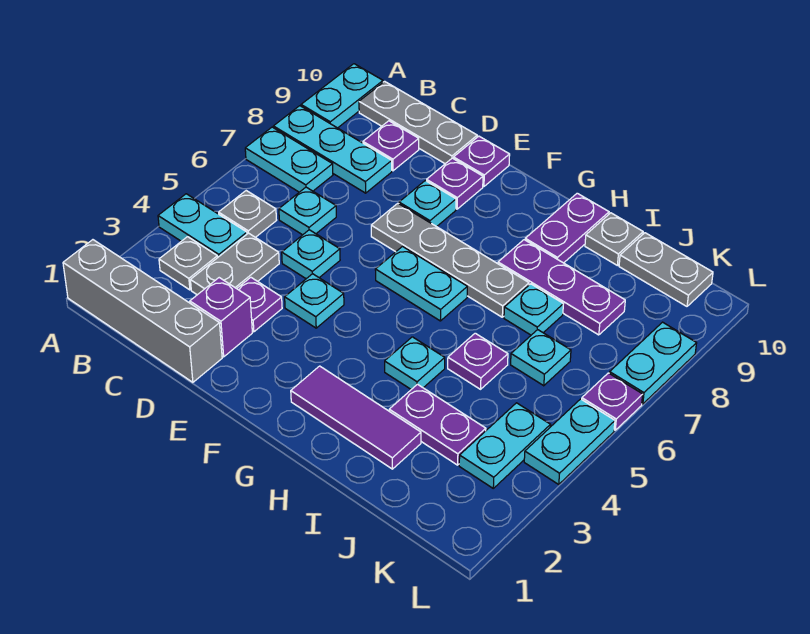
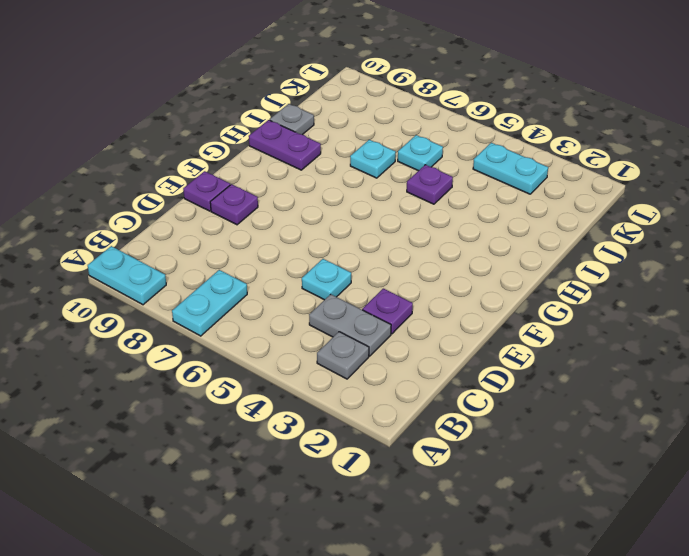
none -> grey brick A1:D1 level 1
none -> cyan plate A4:B4 level 1
none -> cyan plate A8:C8 level 1
none -> grey plate B5 level 1

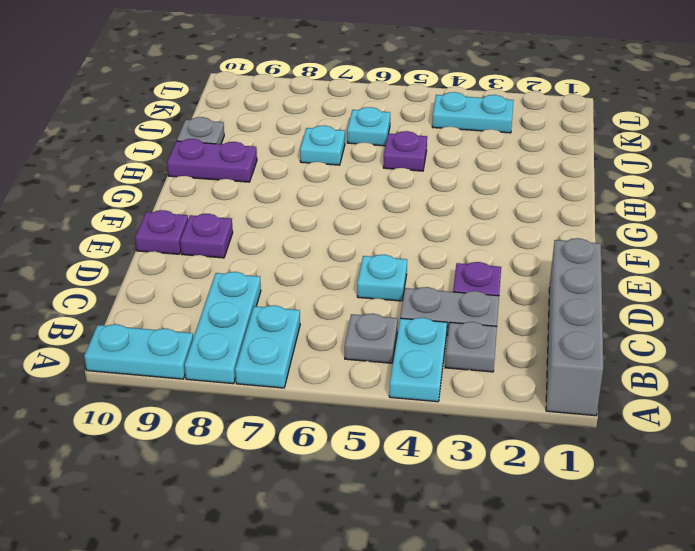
none -> grey plate B10:D10 level 1
none -> cyan plate C6 level 1
none -> purple plate C9 level 1
none -> purple brick D2 level 1

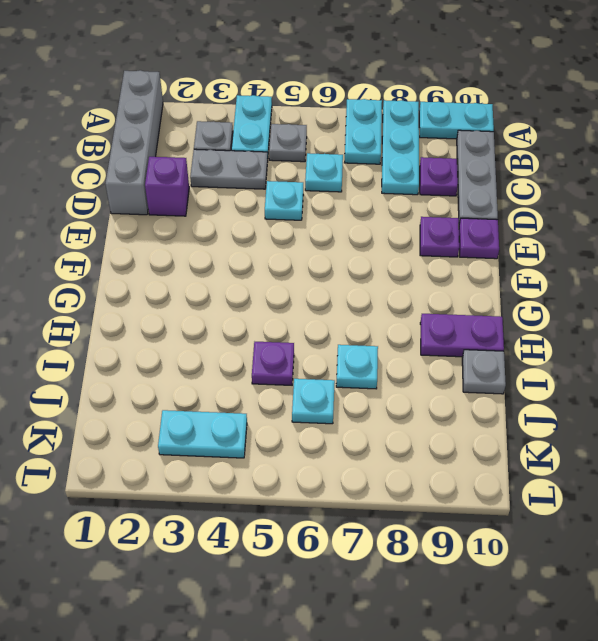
none -> purple plate D3 level 1
none -> cyan plate E4 level 1
none -> grey plate E7:H7 level 1
none -> cyan plate E8 level 1

